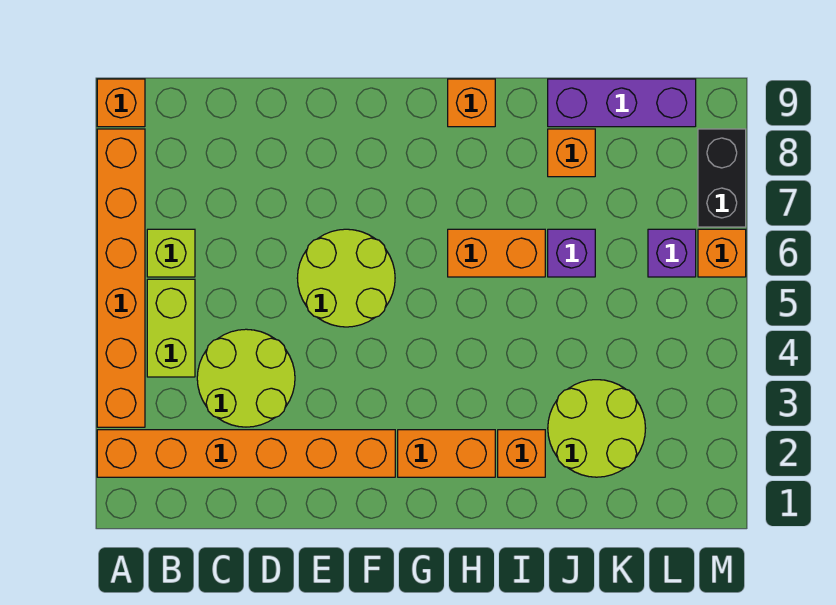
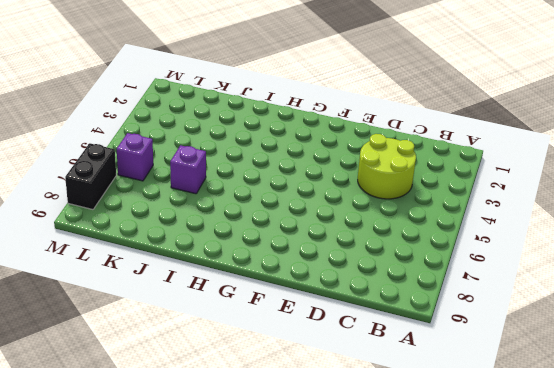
none -> orange brick A2:F2 level 1
none -> orange brick A3:A8 level 1
none -> orange brick A9 level 1

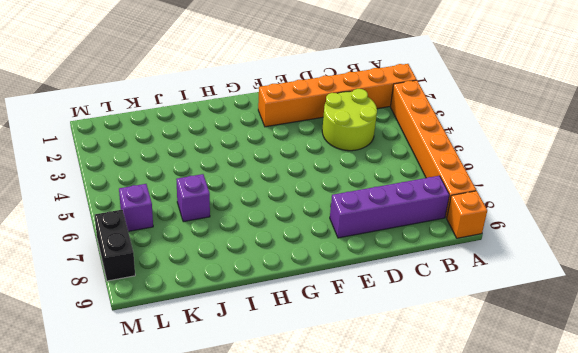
purple brick B8:E8 level 1 -> none
none -> lime brick B4:B5 level 1
none -> lime brick B6 level 1
none -> lime round brick E5:F6 level 1

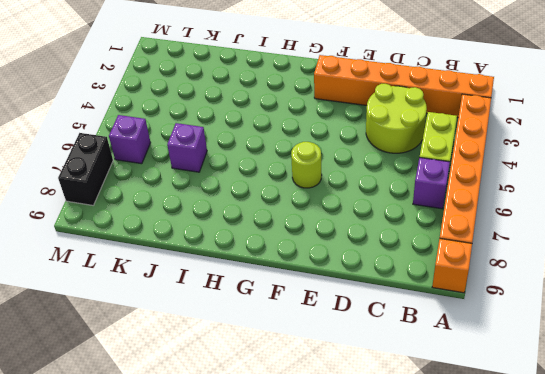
purple brick B6 level 1 -> lime brick B6 level 1
lime round brick F6 level 1 -> lime round brick E5:F6 level 1
none -> orange brick G2:H2 level 1
none -> orange brick H6:I6 level 1
none -> orange brick H9 level 1

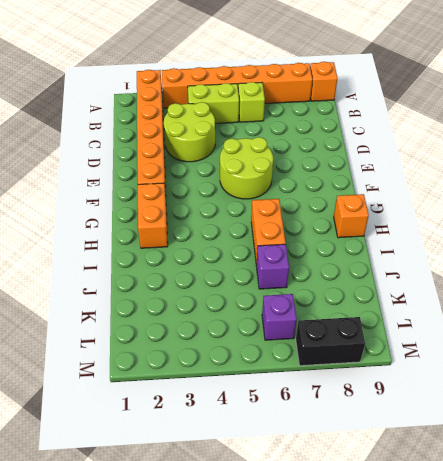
none -> orange brick I2 level 1
none -> lime round brick J2:K3 level 1
none -> orange brick J8 level 1

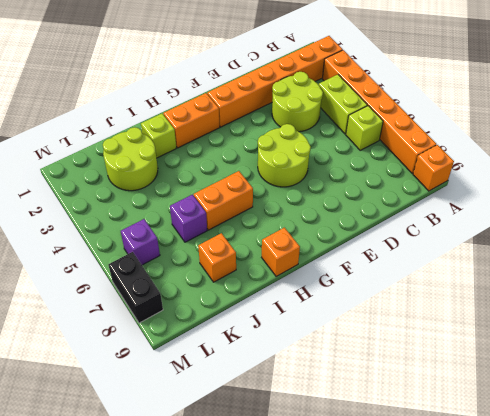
lime brick I2 level 1 -> orange brick I2 level 1
none -> purple brick J9:L9 level 1
none -> orange brick M6 level 1

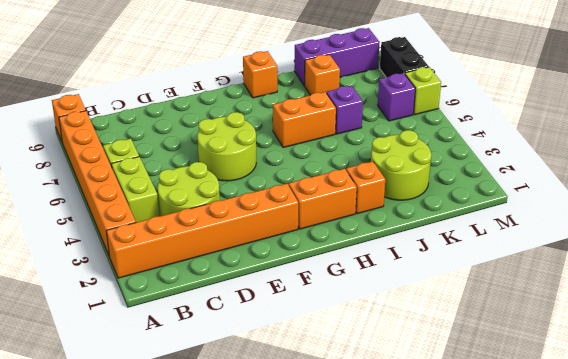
lime brick M6 level 1 -> orange brick M6 level 1

